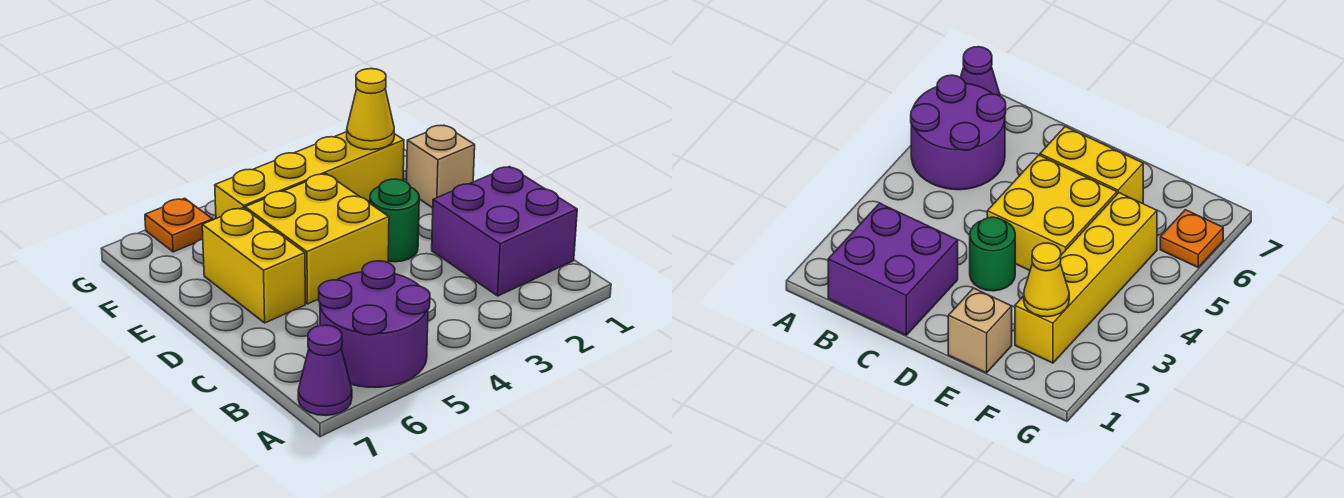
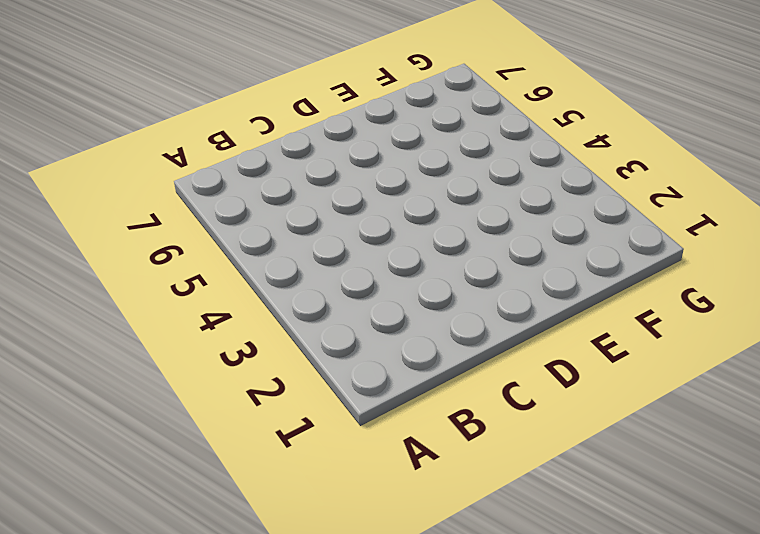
none -> purple round brick A5:B6 level 1
none -> purple cone A7 level 1

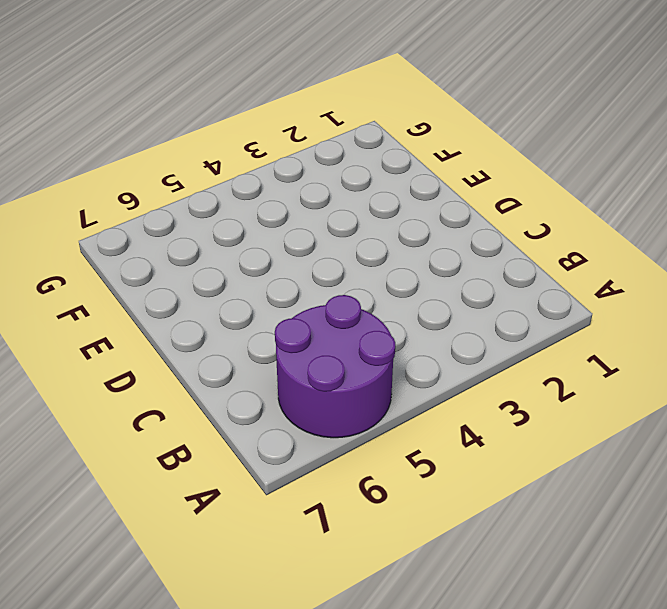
none -> purple cone A7 level 1
none -> purple brick B1:C2 level 1

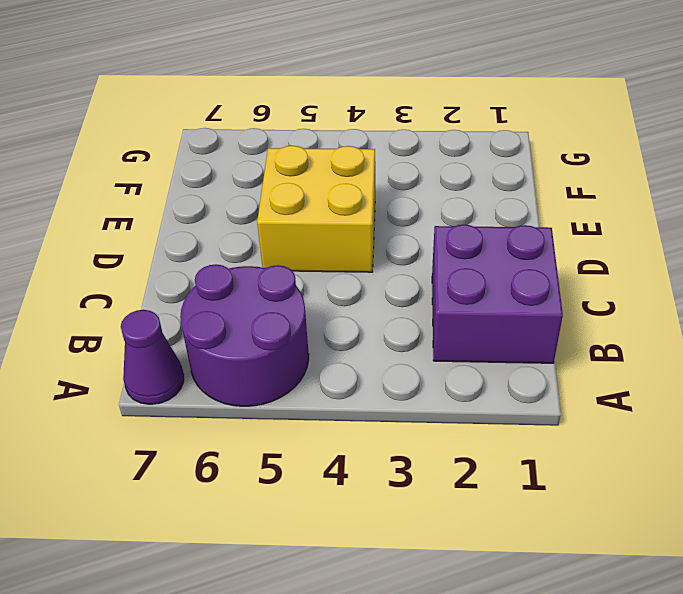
none -> green round brick D3 level 1
none -> yellow brick D6:E6 level 1

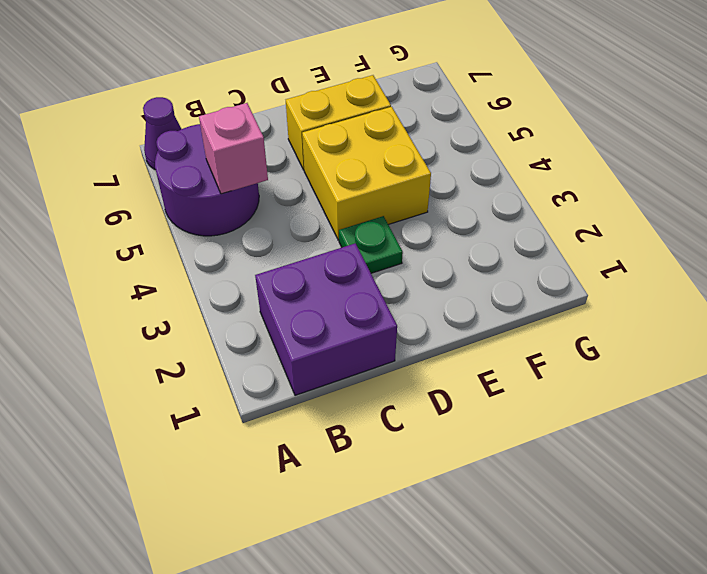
pink brick B5 level 2 -> none
green plate D3 level 1 -> green round brick D3 level 1
none -> tan brick E1 level 1
none -> yellow brick F2:F5 level 1

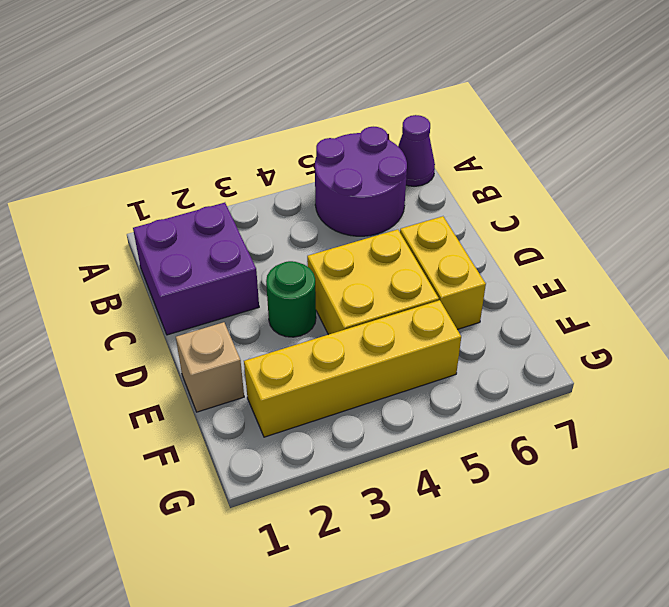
none -> orange plate G6 level 1
none -> yellow cone F2 level 2

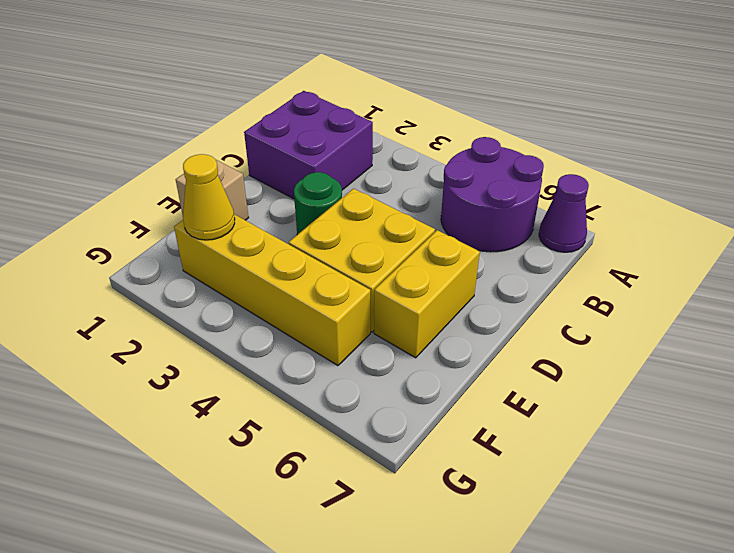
none -> orange plate G6 level 1

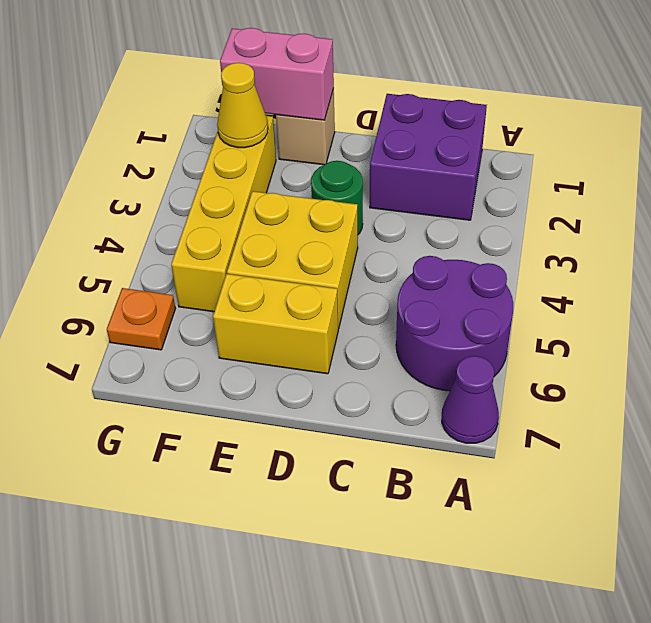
pink brick E1:F1 level 2 -> none

